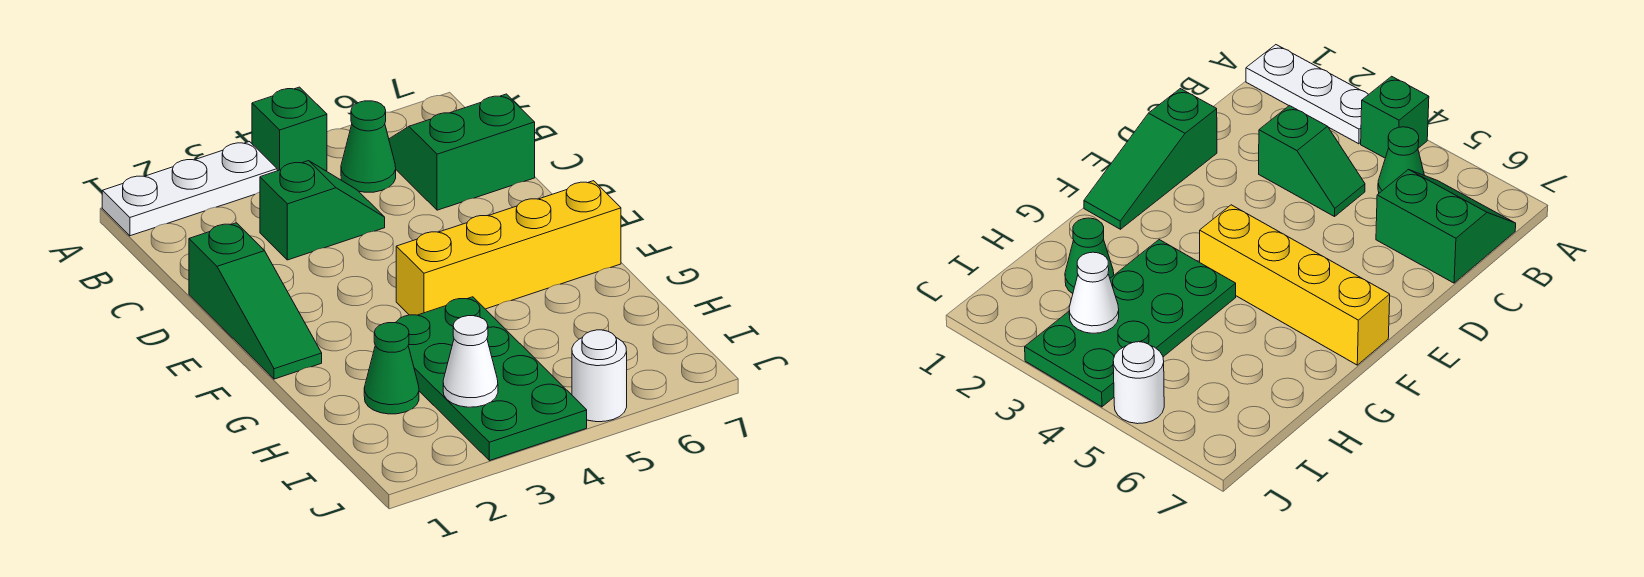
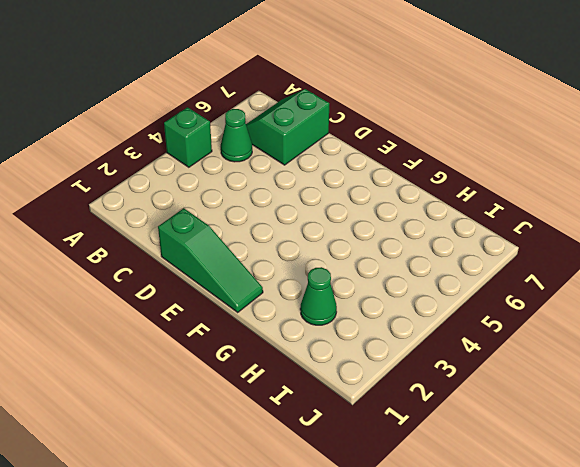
none -> white plate A1:A3 level 1
none -> green slope C3:C4 level 1 top 3

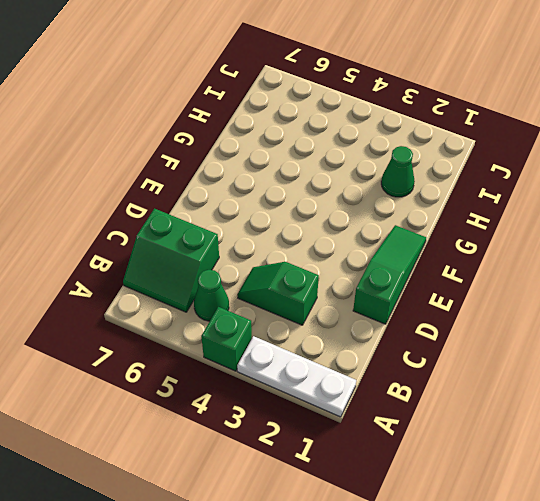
none -> yellow brick F4:F7 level 1
none -> green plate G3:J4 level 1

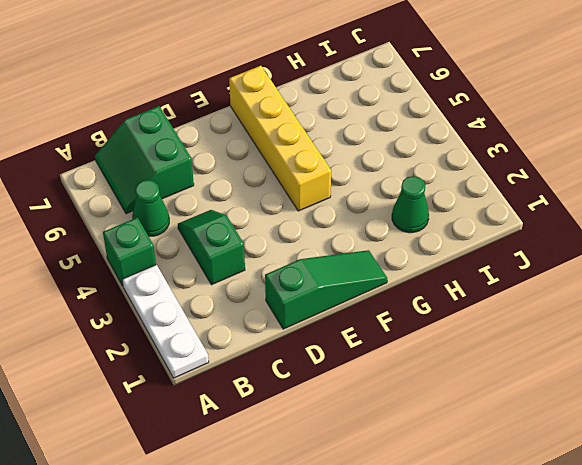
none -> green plate G3:J4 level 1
none -> white round brick J5 level 1

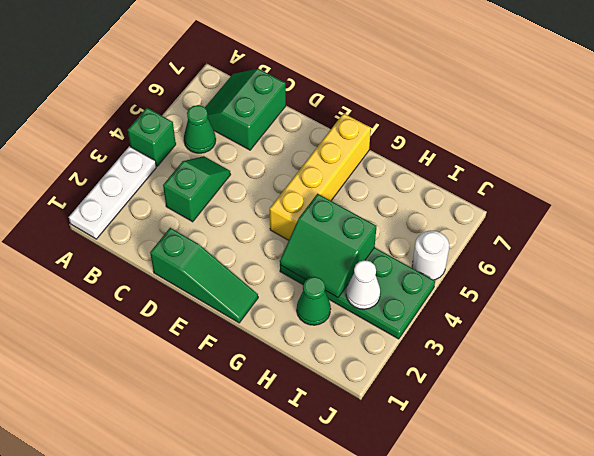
green slope G3:H4 level 2 top 4 -> none

